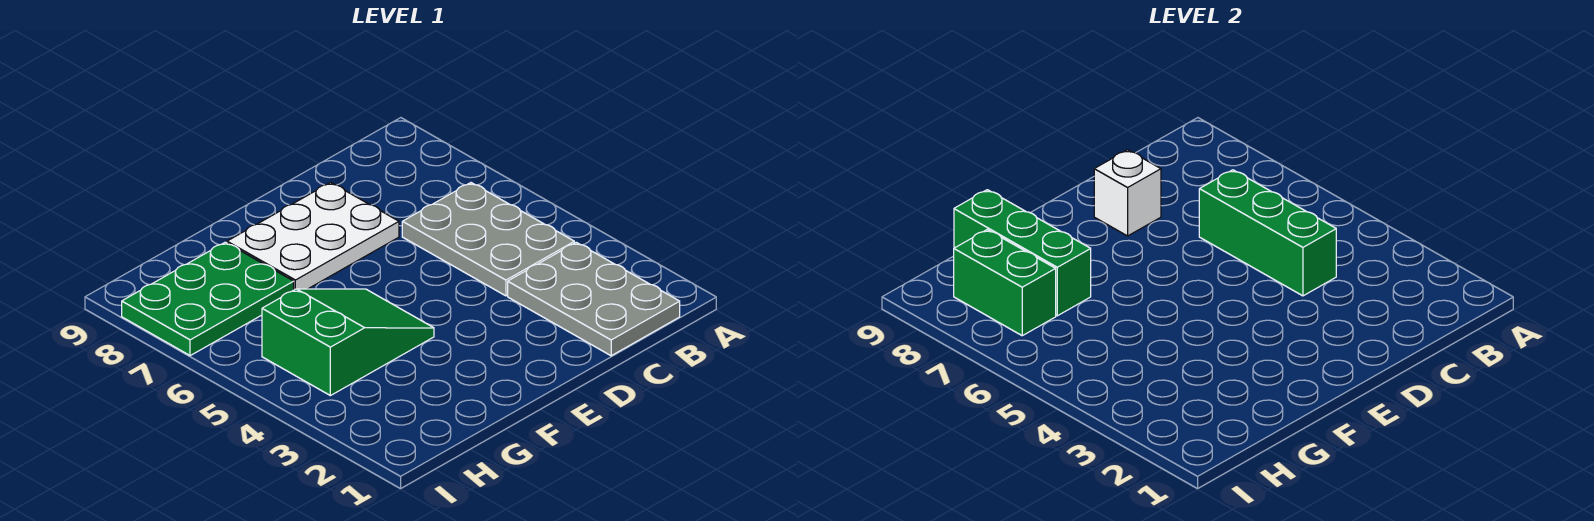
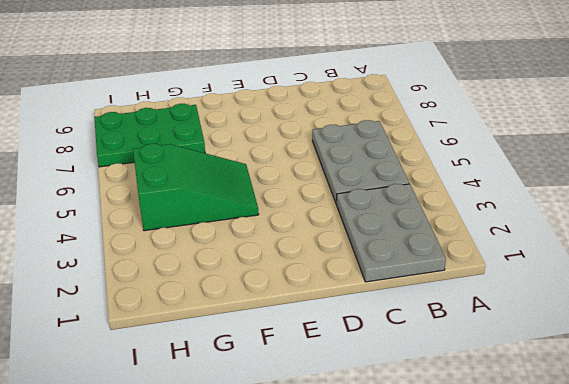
none -> white plate D7:F8 level 1
none -> green brick C4:C6 level 2

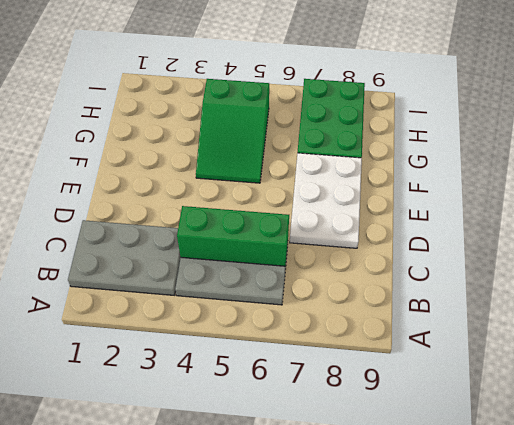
none -> white brick D8 level 2
none -> green brick G7:G9 level 2

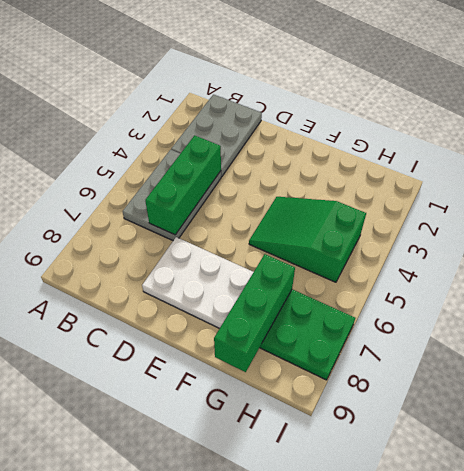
none -> white brick D8 level 2
none -> green brick H7:H8 level 2

